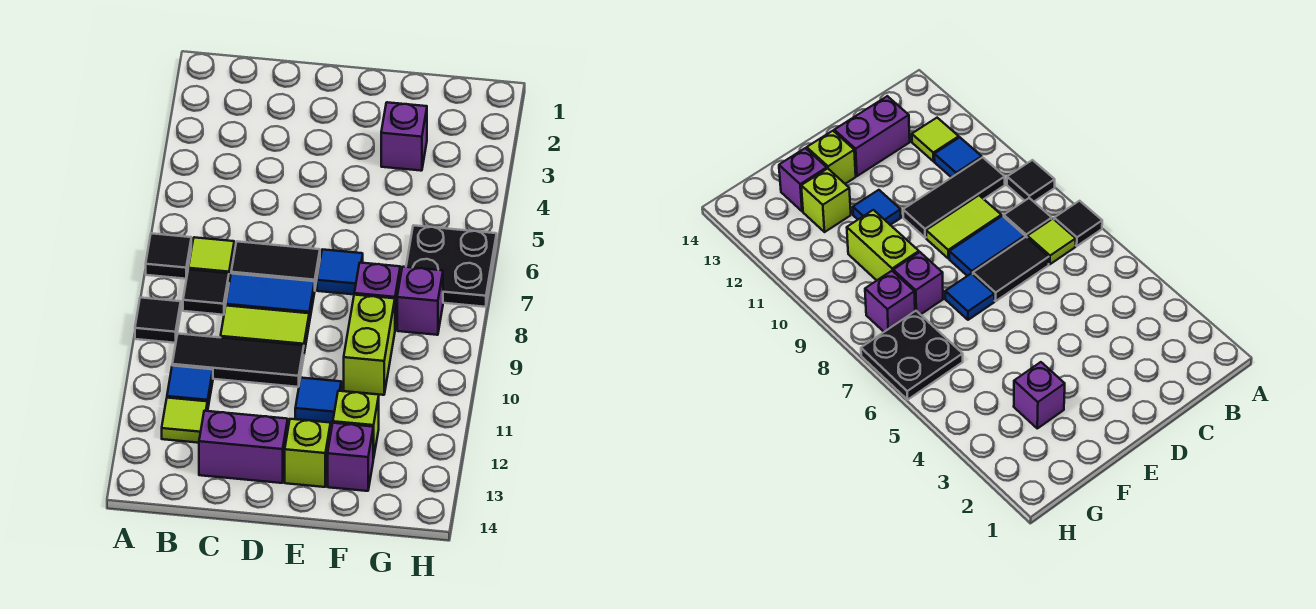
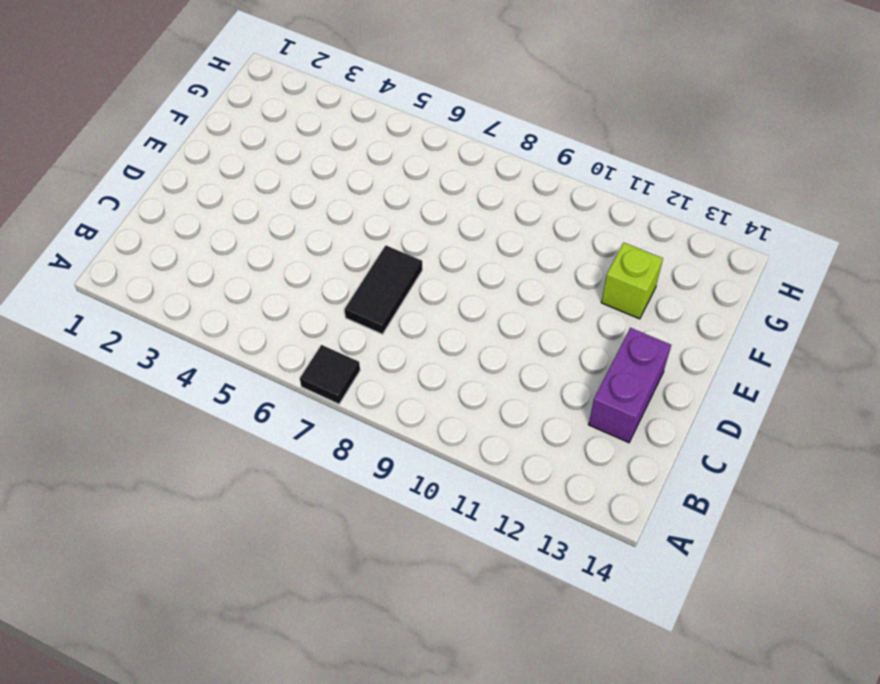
none -> black tile A9 level 1
none -> lime tile B7 level 1
none -> black tile B8 level 1

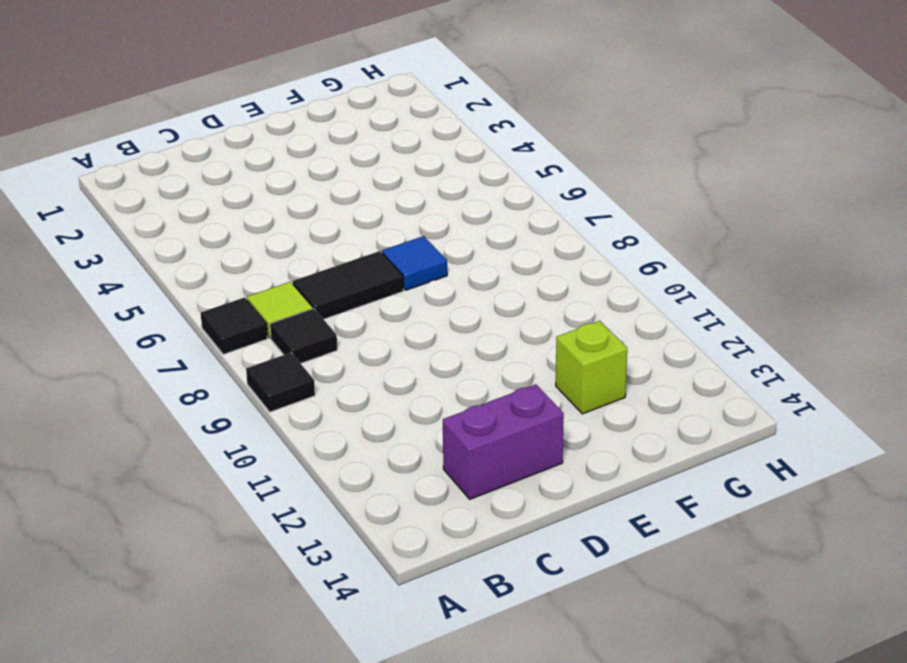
none -> black tile B10:D10 level 1
none -> blue tile B11 level 1
none -> lime tile B12 level 1

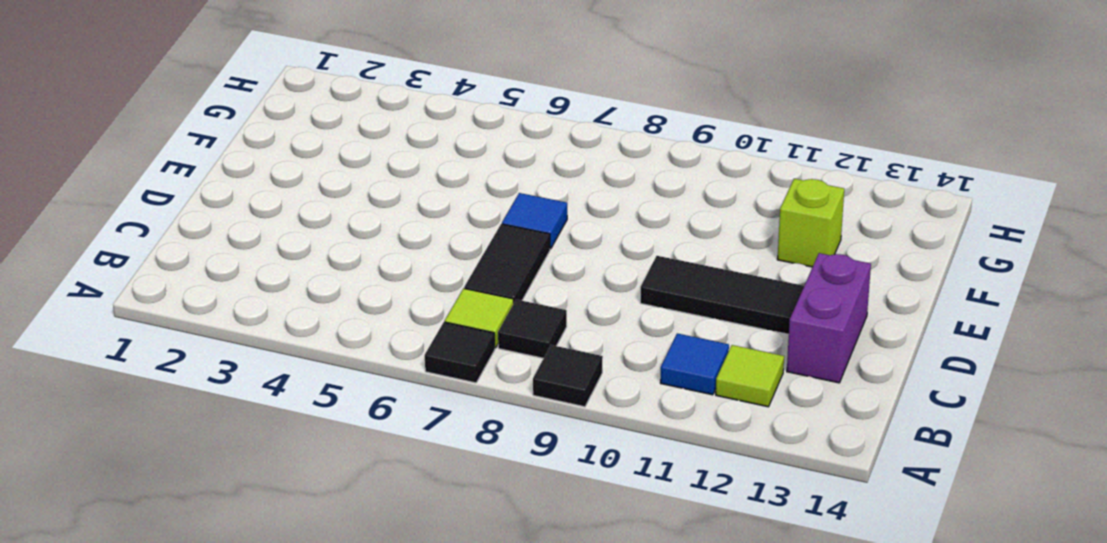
black tile D10:D12 level 1 -> black tile B10:D10 level 1
none -> blue tile C8:D8 level 1
none -> lime tile C9:D9 level 1
none -> blue tile E11 level 1

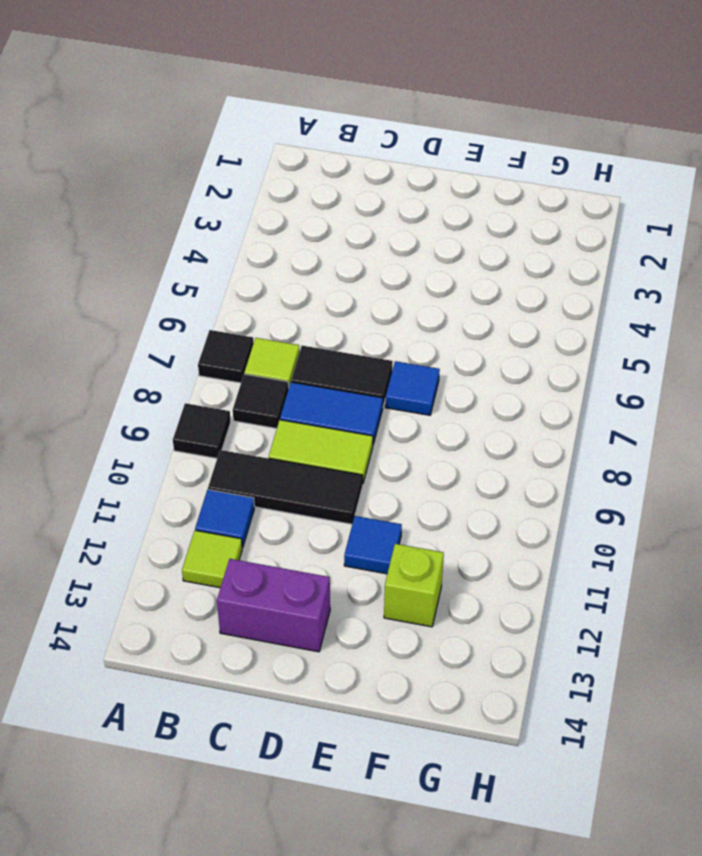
none -> lime brick E13 level 1
none -> purple brick F3 level 1
none -> purple brick F8 level 1

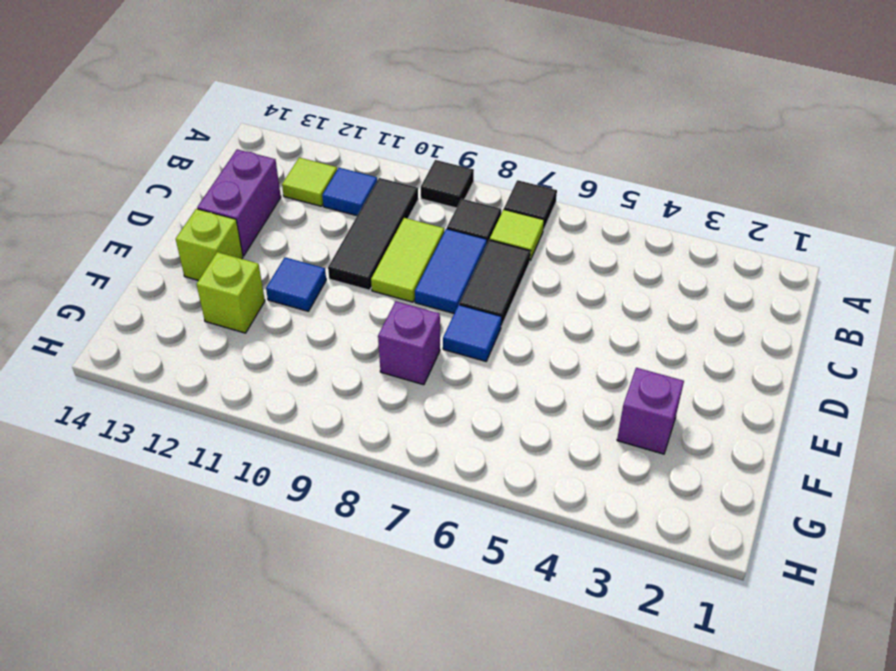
none -> lime brick F9:F10 level 1
none -> purple brick F13 level 1
none -> black plate G6:H7 level 1

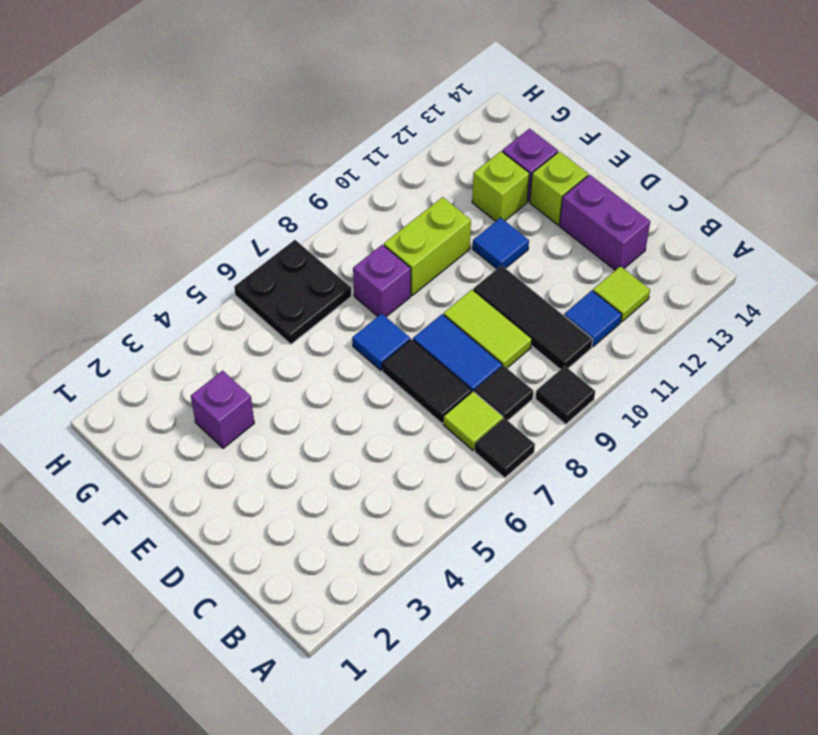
none -> purple brick G8 level 1

